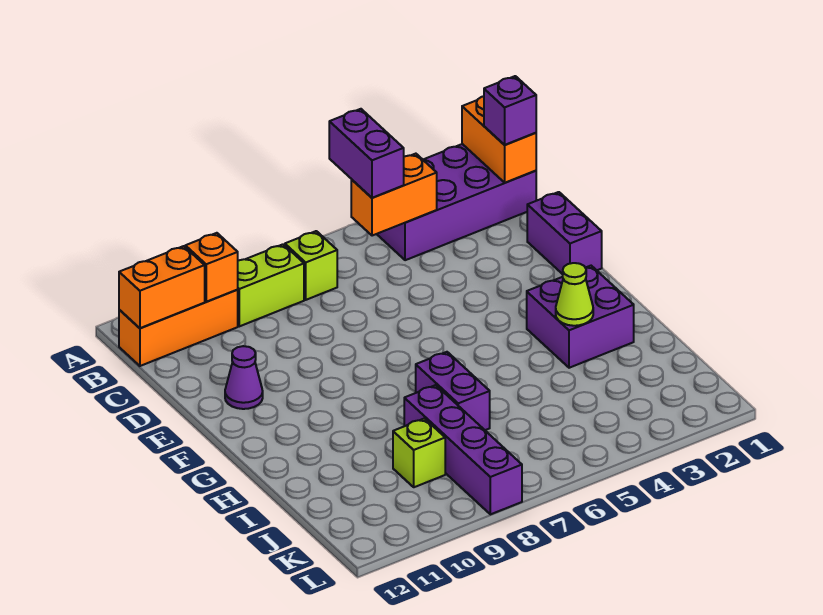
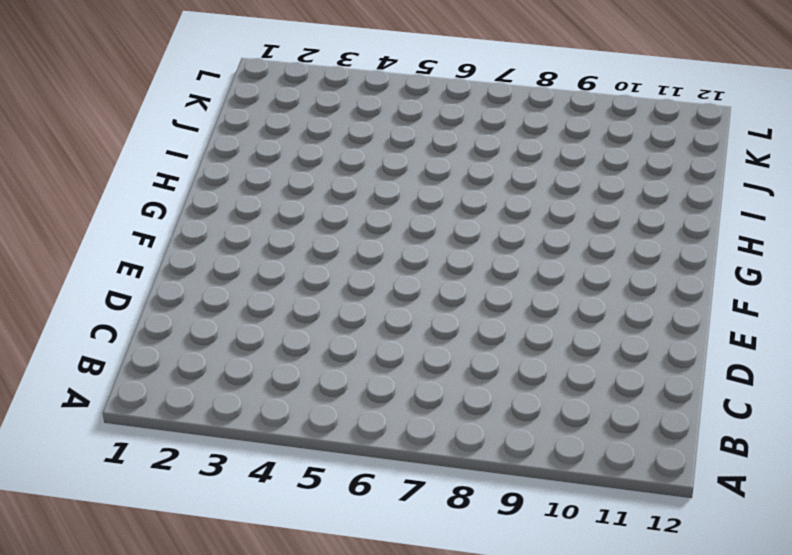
none -> purple brick A1:B4 level 1
none -> lime brick B7 level 1
none -> lime brick B8:B9 level 1

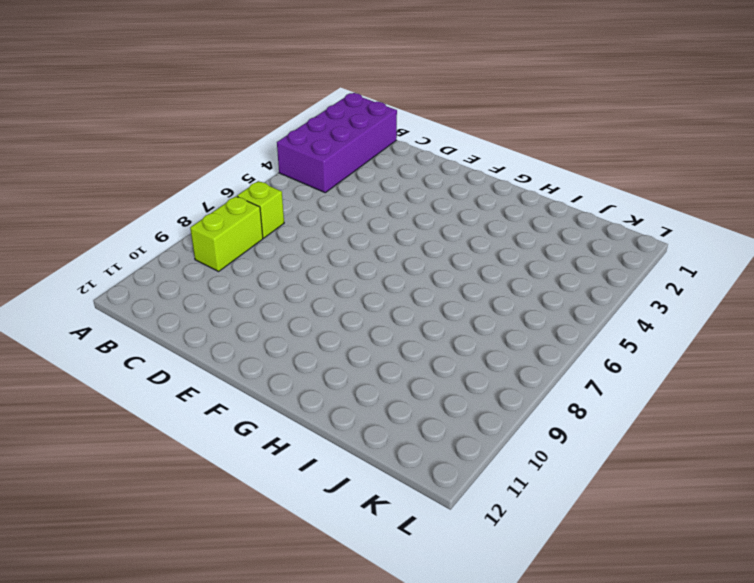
none -> orange brick B10:B12 level 1
none -> purple brick D1:E1 level 1
none -> purple cone E11 level 1

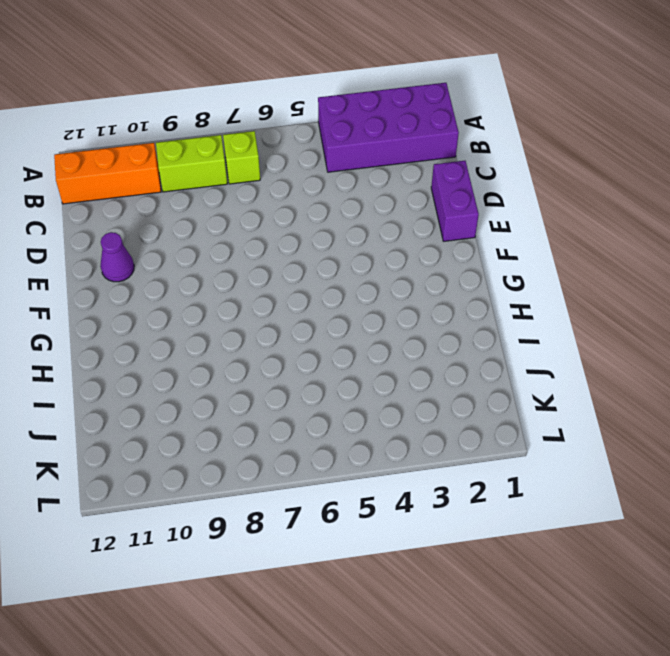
none -> purple brick G2:H3 level 1
none -> purple brick H7:I7 level 1
none -> purple brick I8:L8 level 1

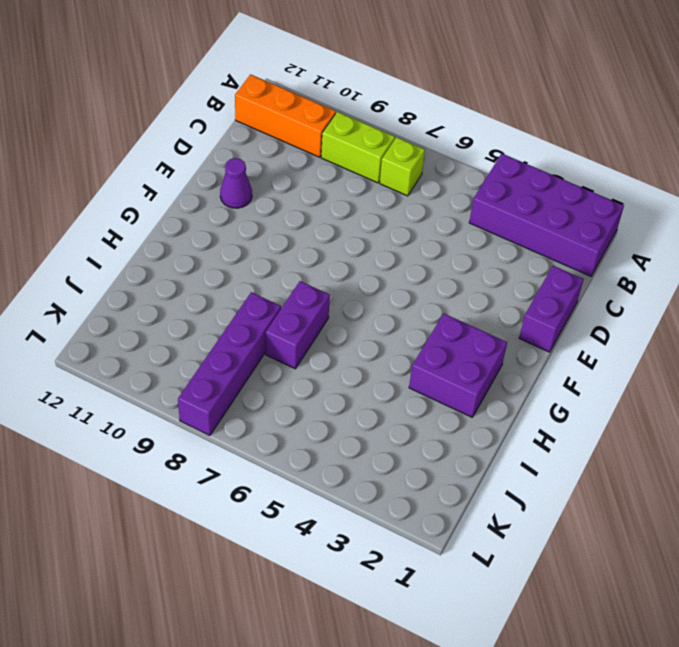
none -> lime brick J9 level 1
none -> orange brick A1:B1 level 2
none -> orange brick B4:B5 level 2

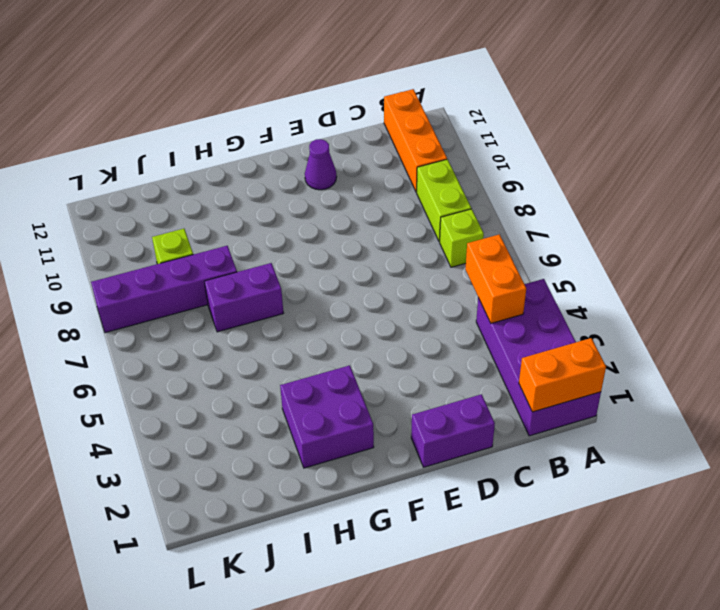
none -> orange brick B10 level 2
none -> orange brick B11:B12 level 2
none -> lime cone H3 level 2

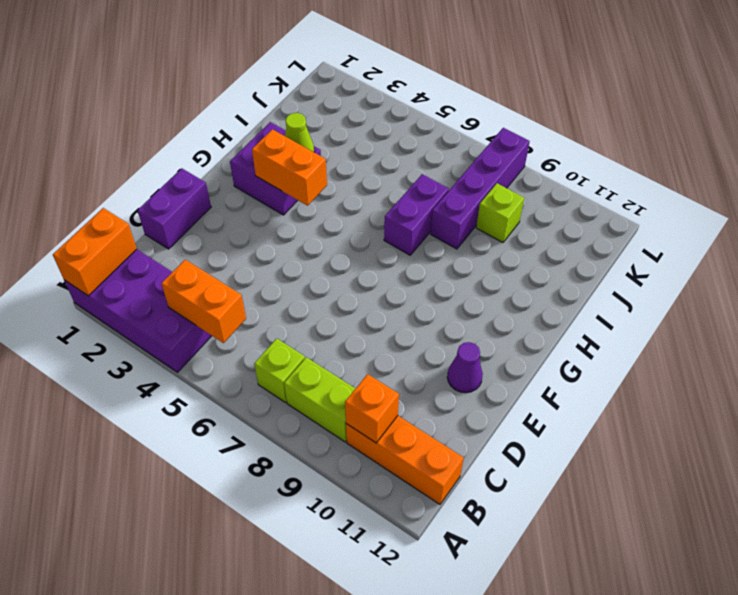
orange brick G3:G4 level 2 -> orange brick B11:B12 level 2
none -> purple brick A5:B5 level 3
none -> purple brick B1 level 3

